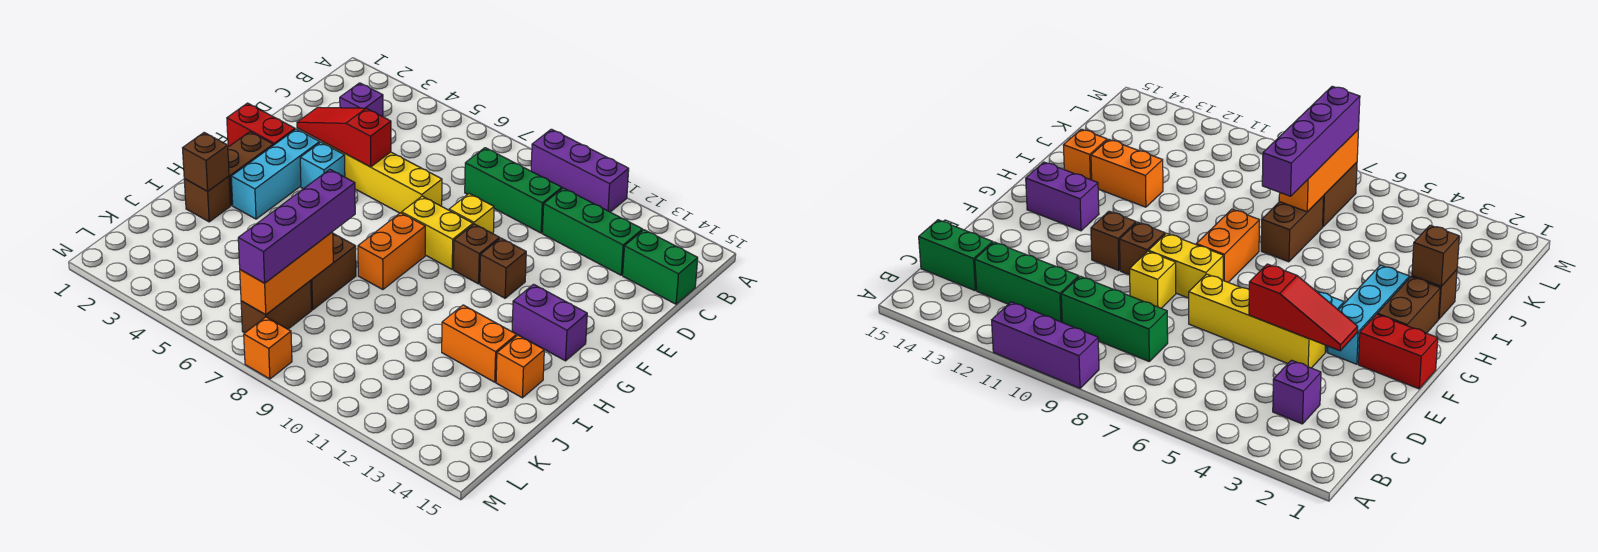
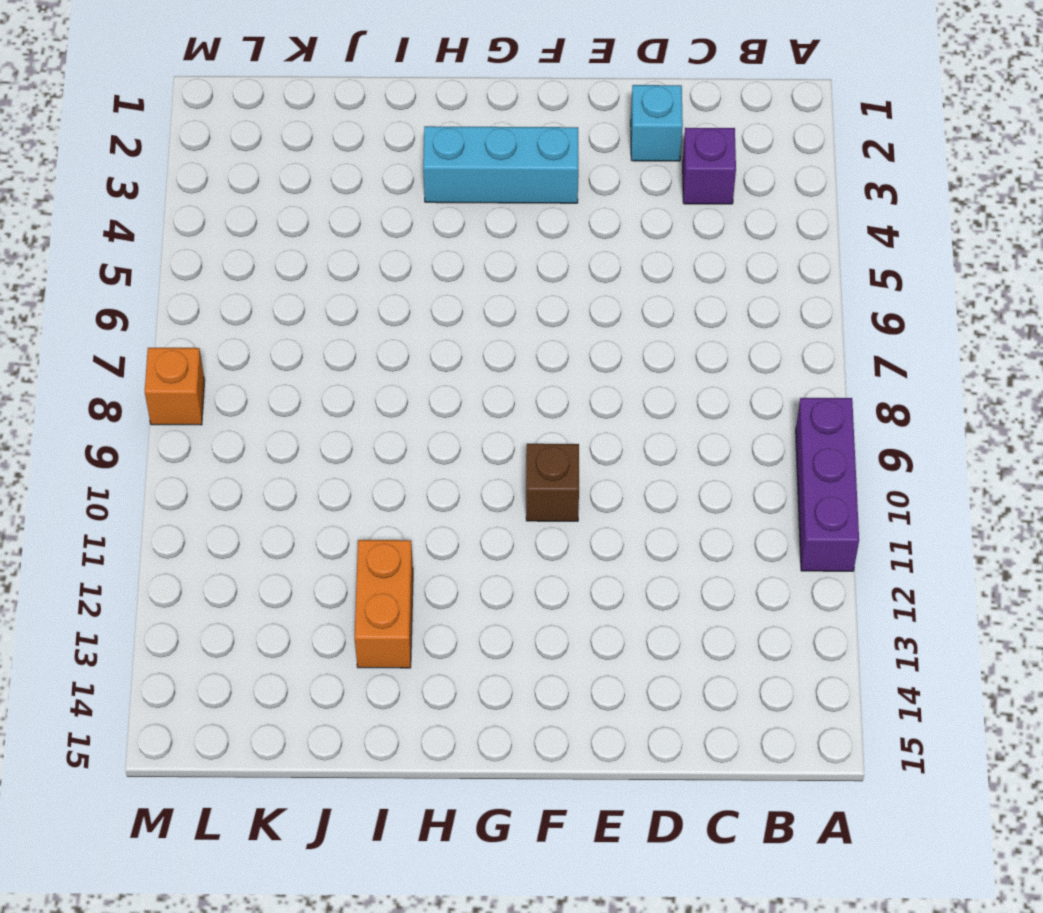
cyan brick D2 level 1 -> cyan brick F4 level 1
none -> green brick C8:C10 level 1
none -> green brick C11:C13 level 1
none -> green brick C14:C15 level 1

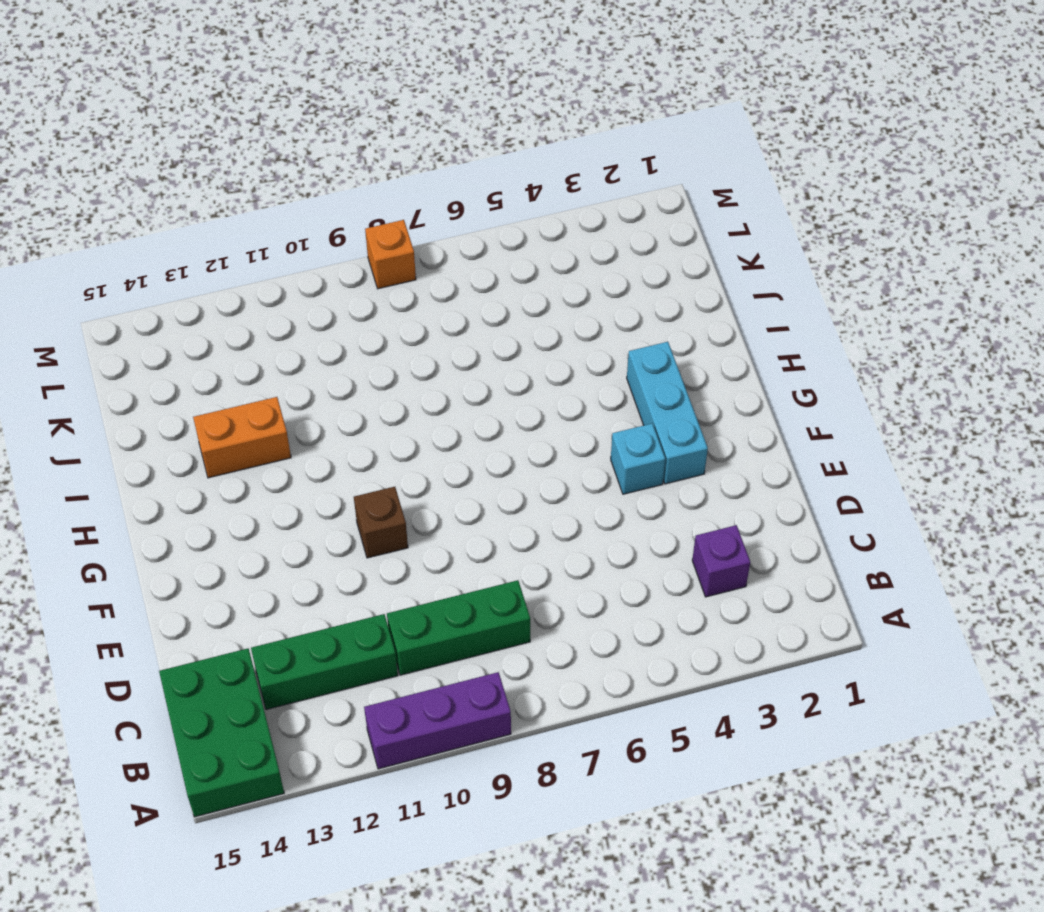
green brick A14:C15 level 1 -> green brick C14:C15 level 1
none -> yellow brick E4:E7 level 1
none -> yellow brick E9 level 1
none -> red brick F1:F2 level 1

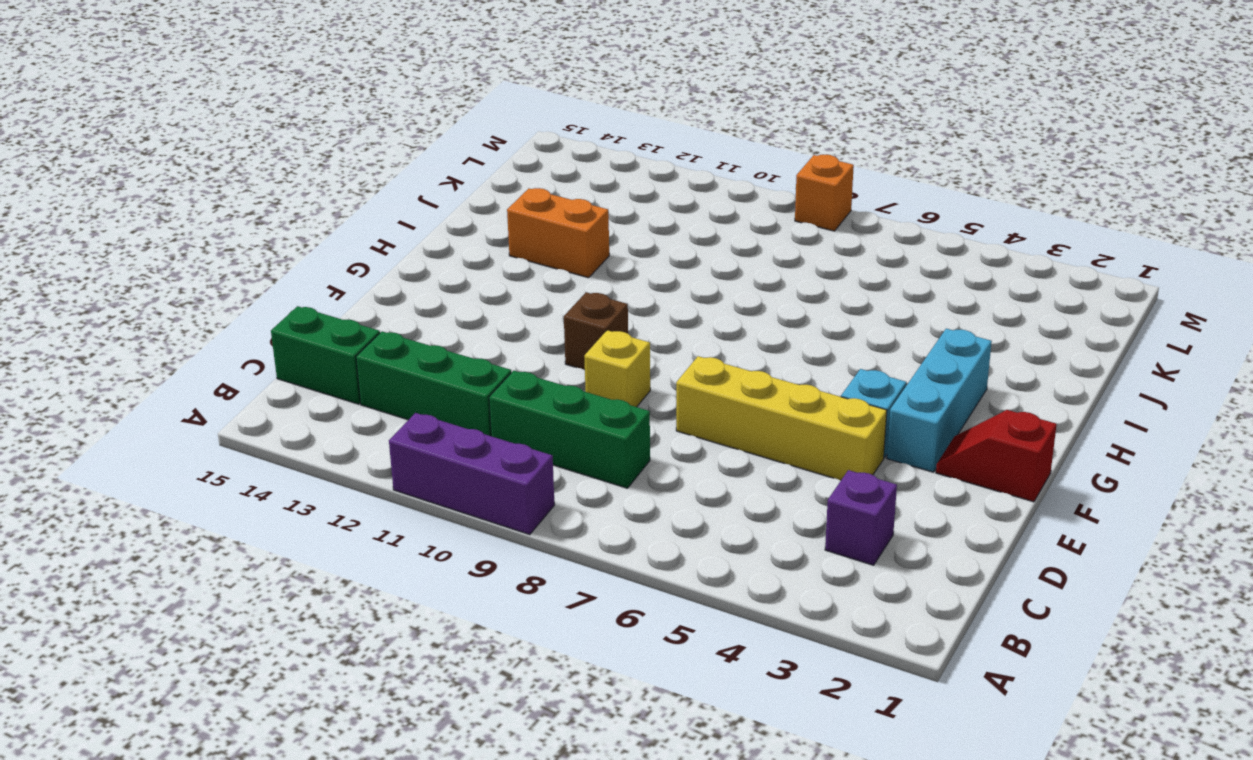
red slope F1:F2 level 1 top 1 -> red brick F1:F2 level 1
none -> yellow brick F8:F9 level 1
none -> brown brick F11 level 1
none -> brown brick G2:H2 level 1

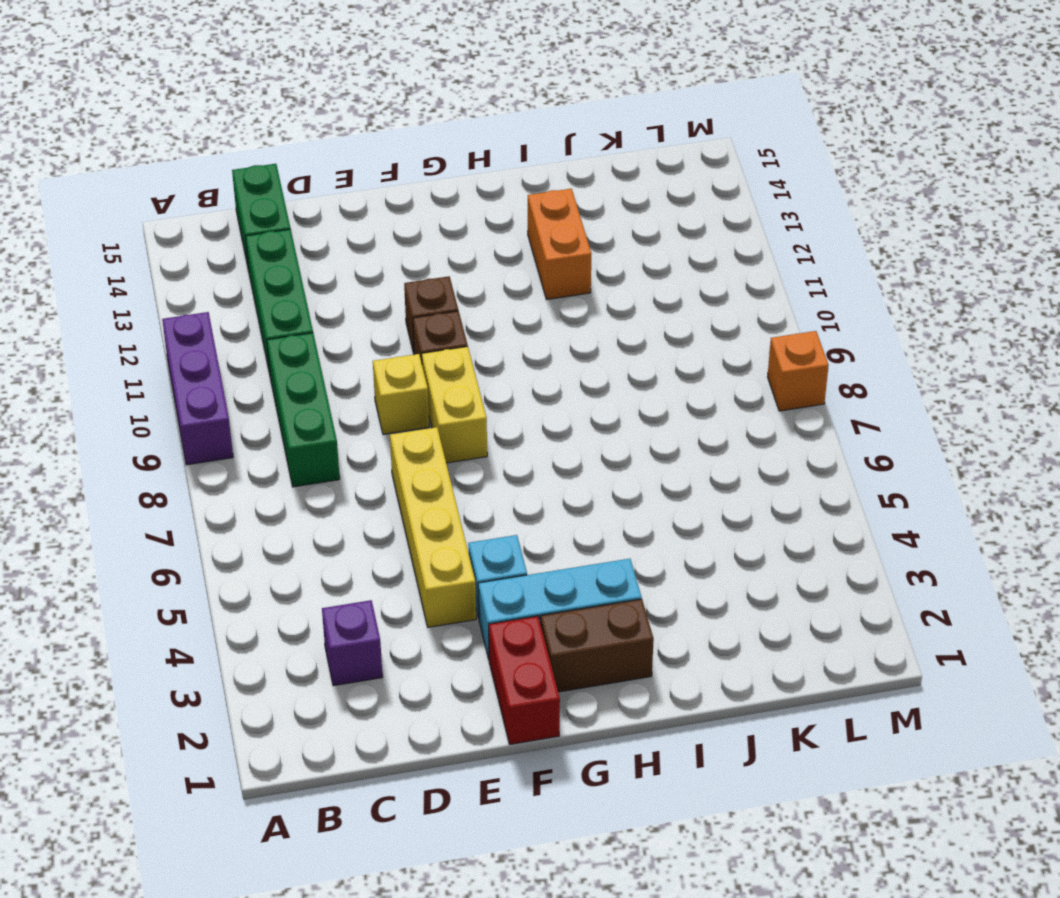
none -> orange brick G8:H8 level 1
none -> purple brick G13:G14 level 1
none -> brown brick I2 level 1

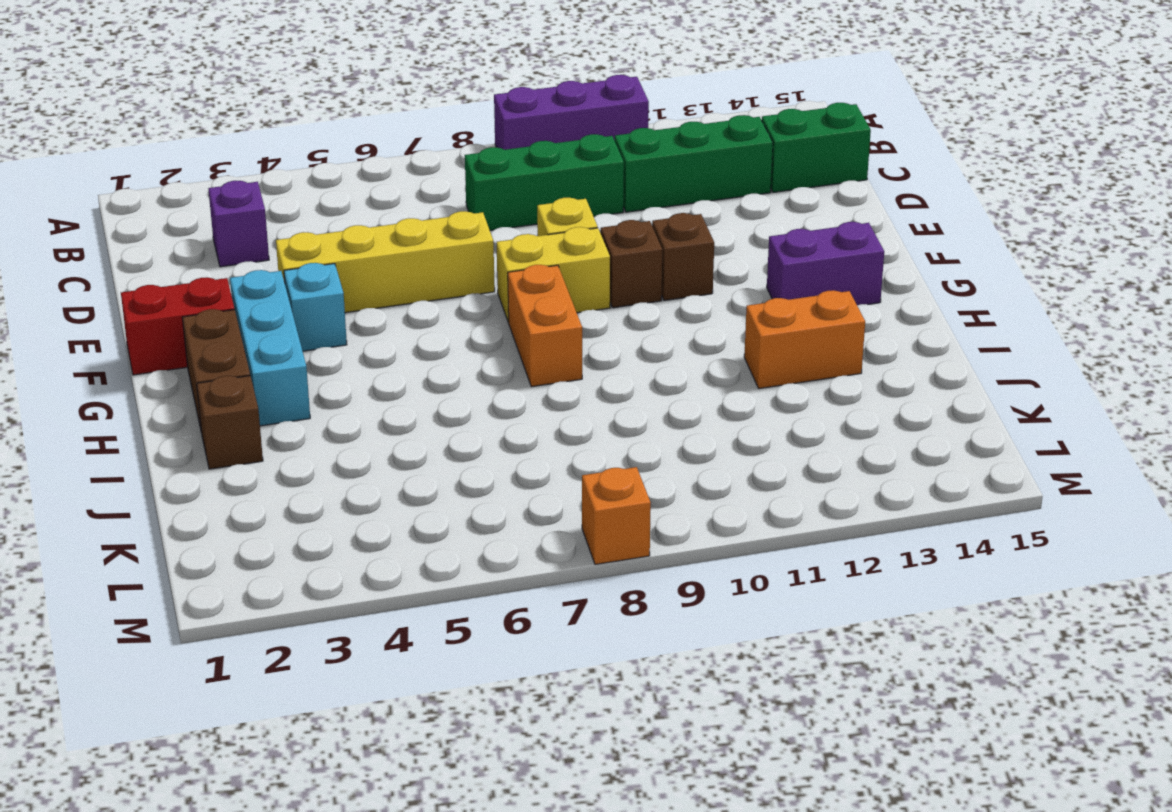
none -> brown brick I7:J7 level 1
none -> orange brick I14 level 1
none -> brown brick K7:L7 level 1

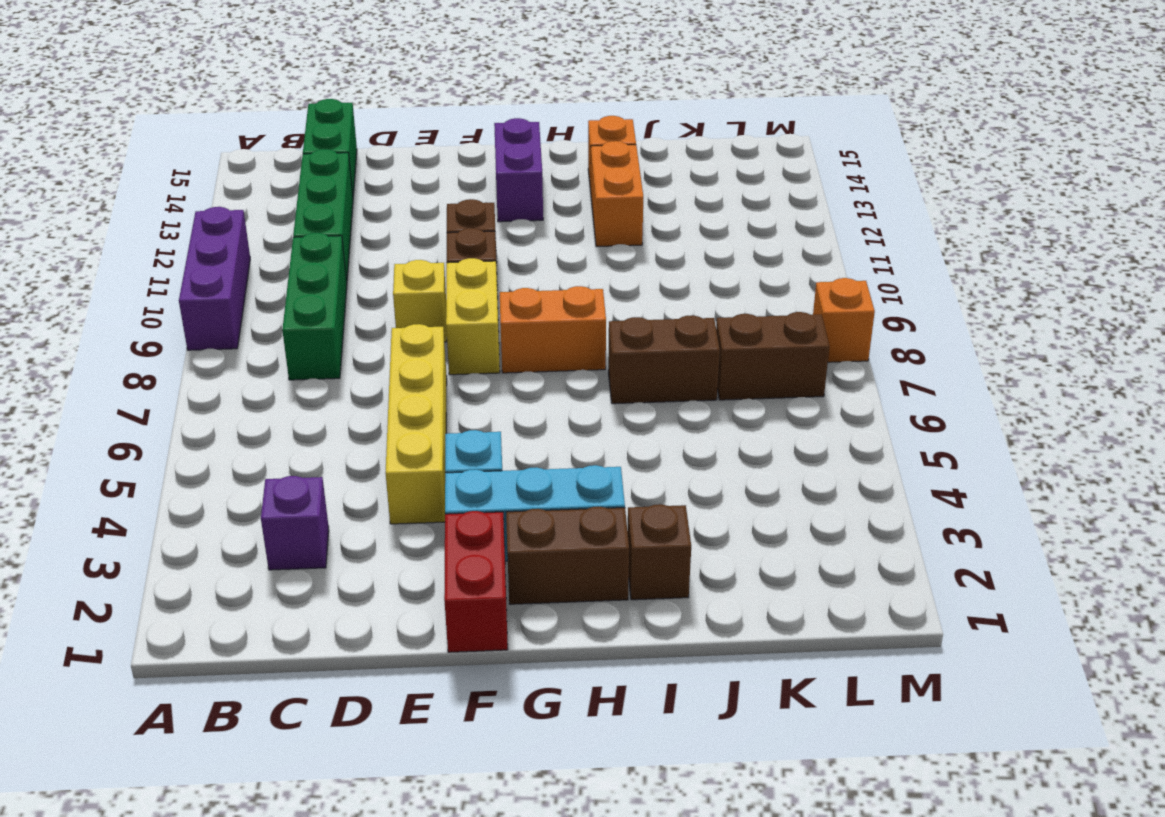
none -> red slope E3:E5 level 2 top 5
none -> brown brick I2 level 2
none -> orange brick J7:L7 level 2

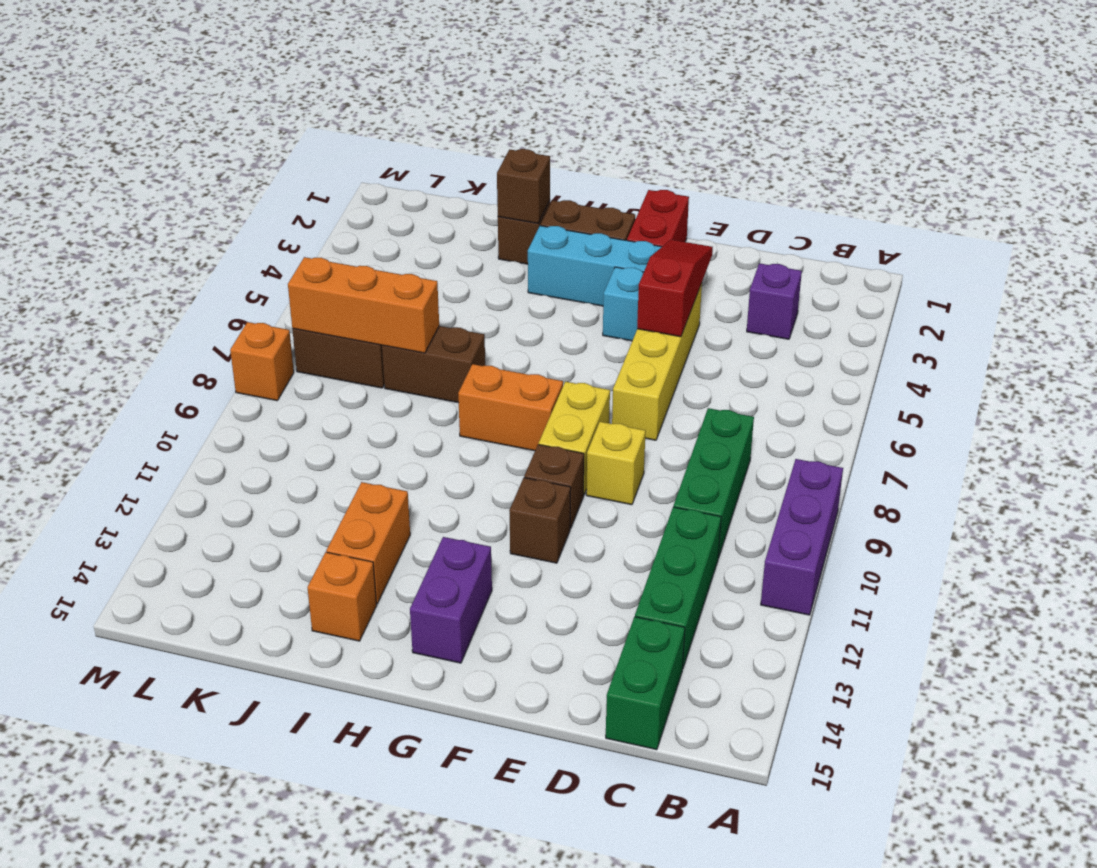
none -> purple brick I7:L7 level 3

